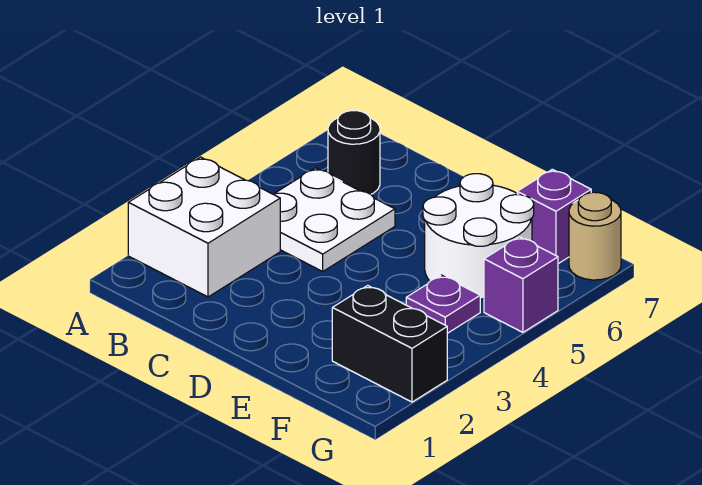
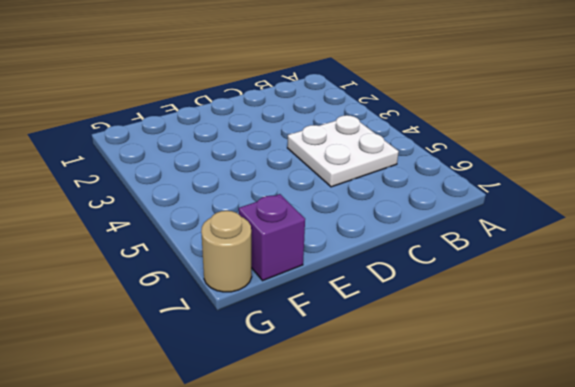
none -> white brick A2:B3 level 1
none -> black round brick B6 level 1

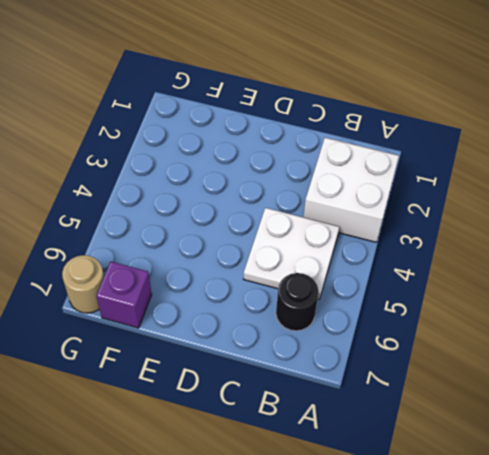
none -> white round brick E5:F6 level 1
none -> black brick F2:G2 level 1

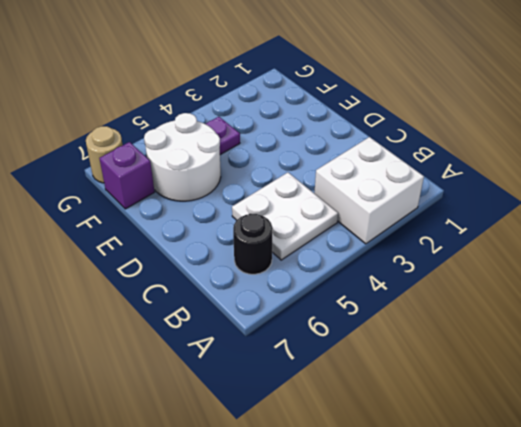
none -> black brick F2:G2 level 1
none -> purple brick G5 level 1

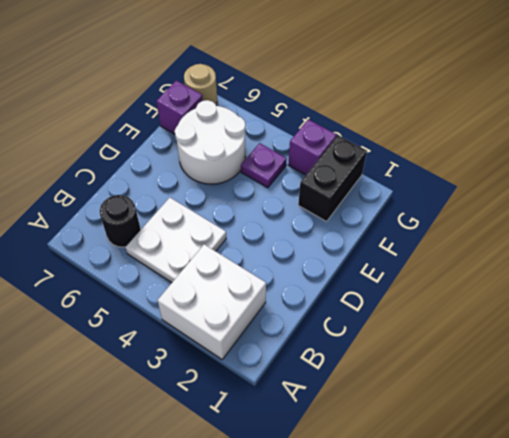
purple brick G3 level 1 -> purple brick G5 level 1

